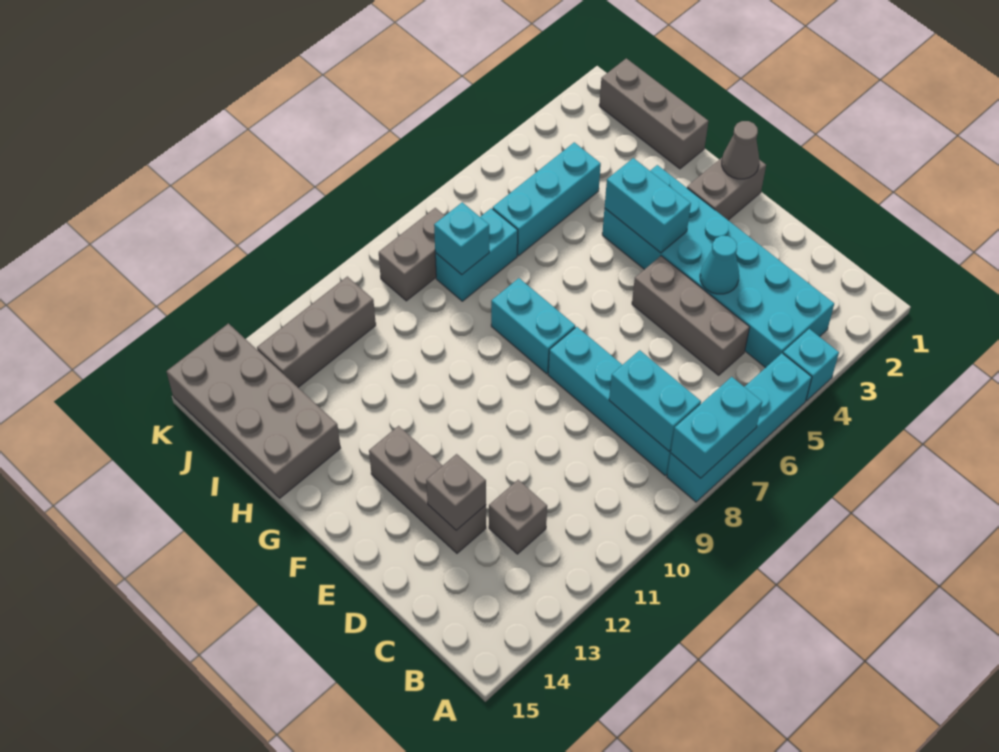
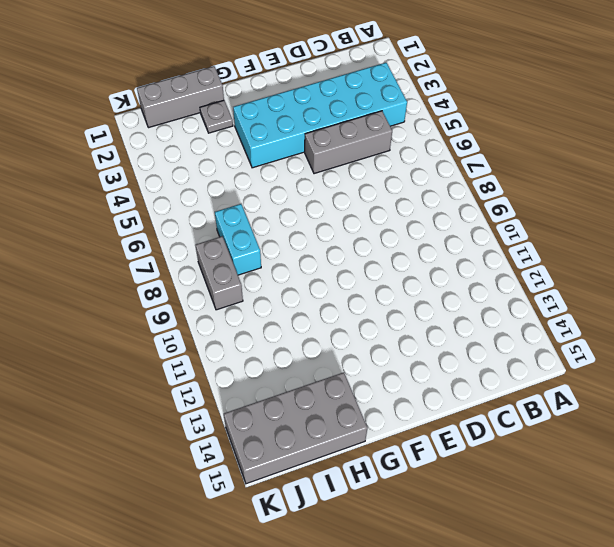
grey plate H2 level 1 -> none
none -> cyan brick A4 level 1
none -> cyan brick A5:A8 level 1
none -> cyan brick B8:E8 level 1

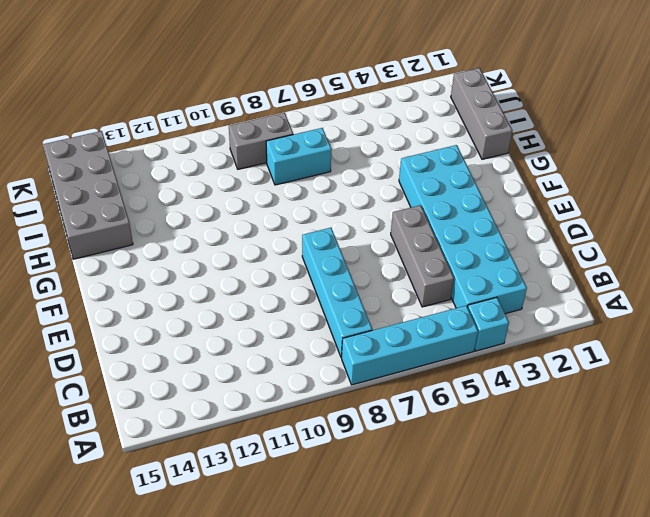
none -> grey brick C12 level 1
none -> grey brick D13:F13 level 1
none -> grey brick F1:F2 level 1

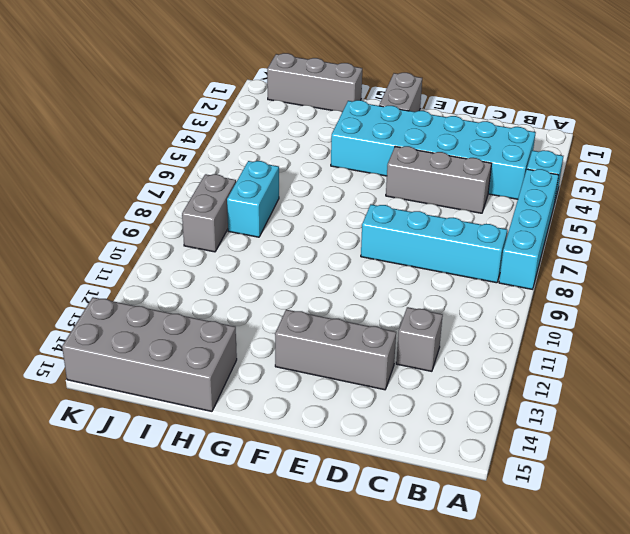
none -> cyan brick F8:G8 level 1
none -> cyan brick I4:I6 level 1
none -> grey brick J11:J13 level 1

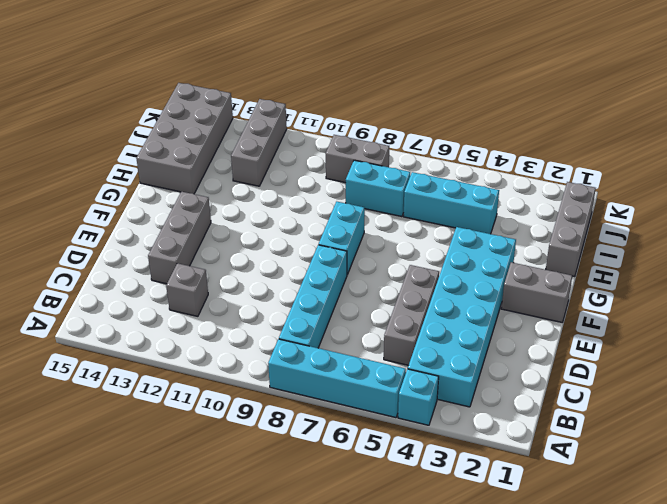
grey brick I12:K12 level 1 -> grey brick J11:J13 level 1
none -> cyan brick A7:A8 level 2
none -> cyan brick B8:C8 level 2
none -> cyan cone D4 level 2

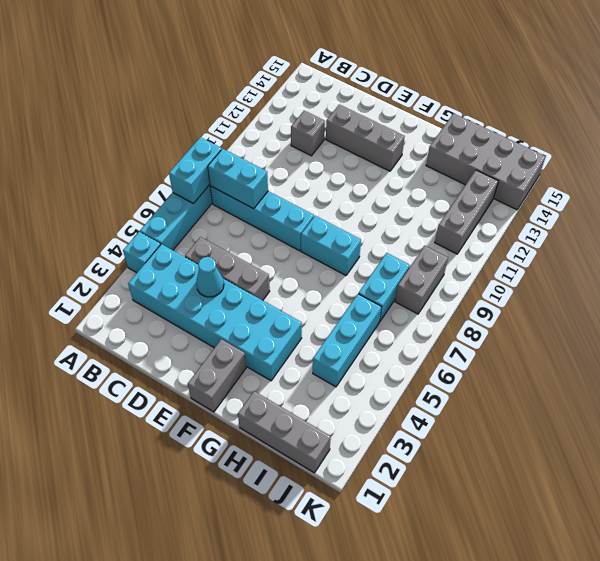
none -> grey brick D13 level 2
none -> grey cone F1 level 2
none -> cyan brick F4:G4 level 2

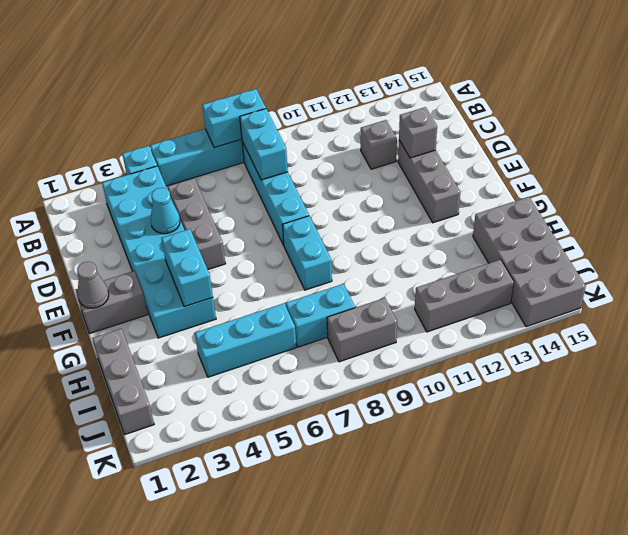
none -> cyan brick I8 level 2

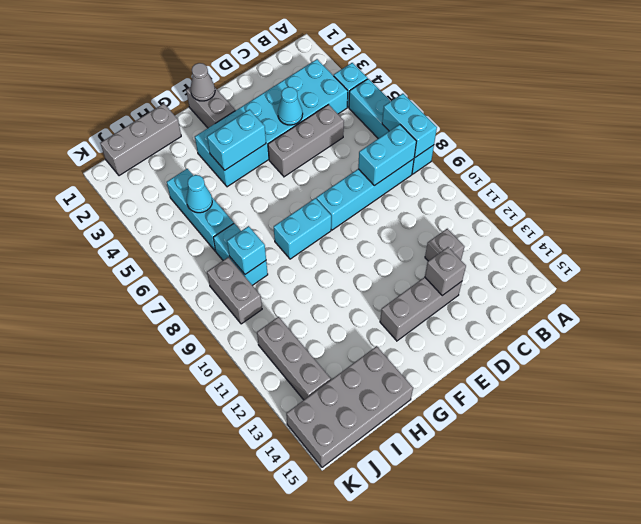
cyan cone I5 level 2 -> none

